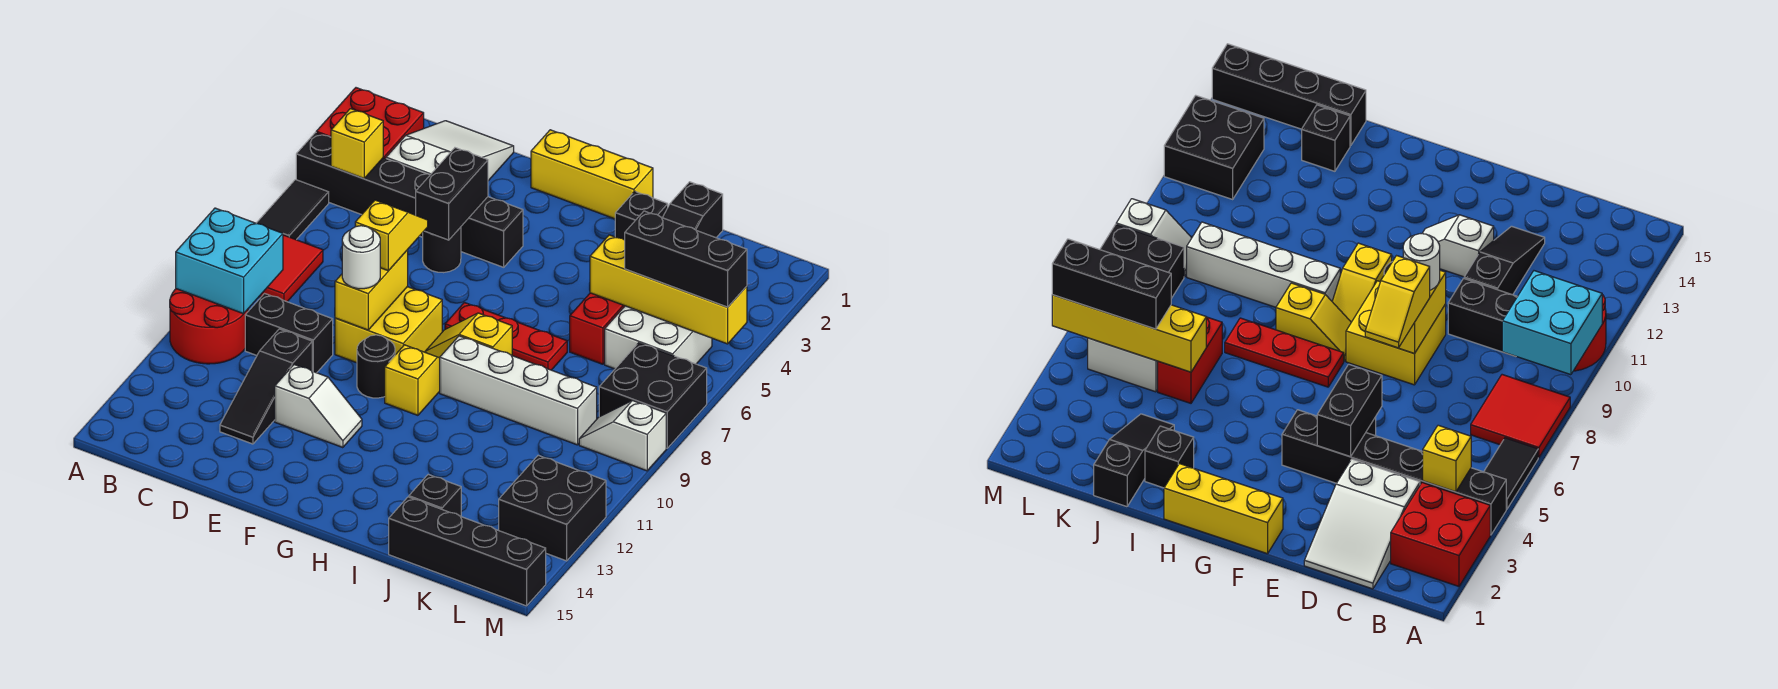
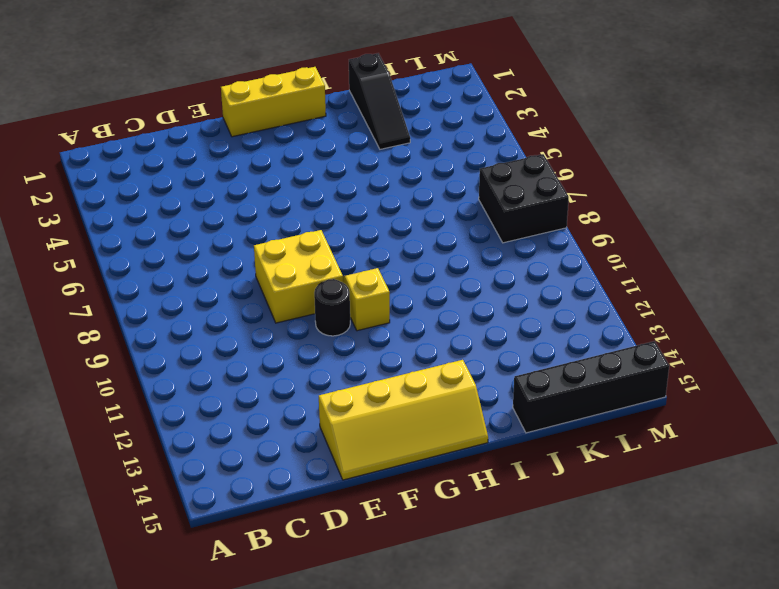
yellow slope E14:H15 level 1 top 14 -> none
none -> red brick A2:B3 level 1
none -> black brick A4:F4 level 1
none -> black tile A5:A6 level 1
none -> red tile A7:B8 level 1

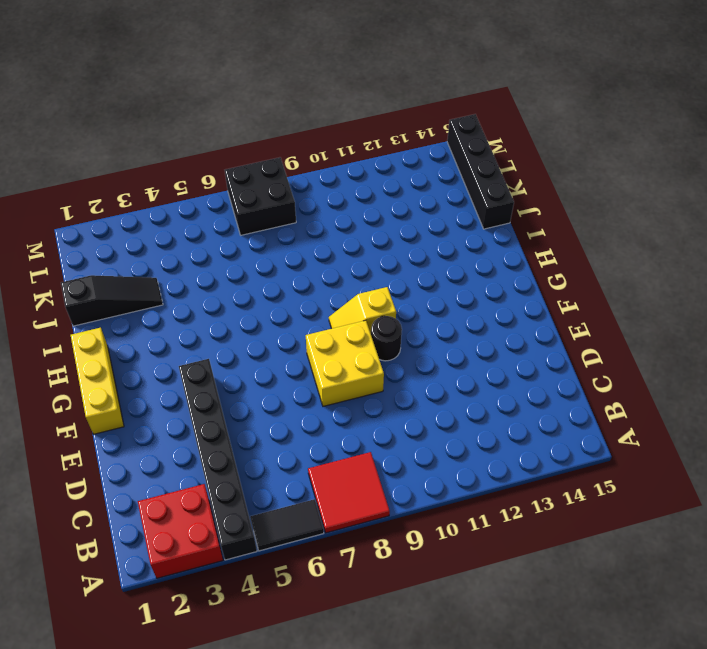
none -> red round brick A10:B11 level 1
none -> white slope C1:D3 level 1 top 3
none -> black brick C10:D10 level 1
none -> black slope D11:D13 level 1 top 11

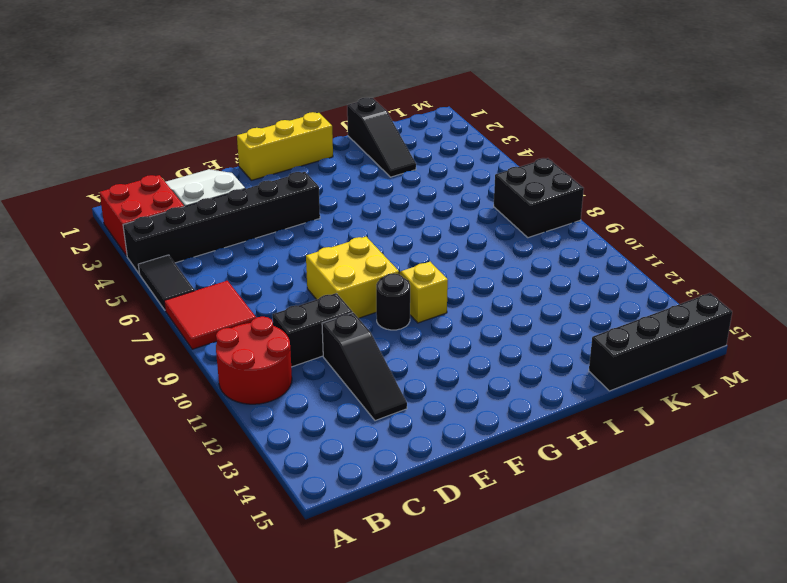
none -> black round brick E5 level 1
none -> white slope E12:F12 level 1 top E
none -> red plate G7:I7 level 1
none -> yellow slope G8:H8 level 1 top H

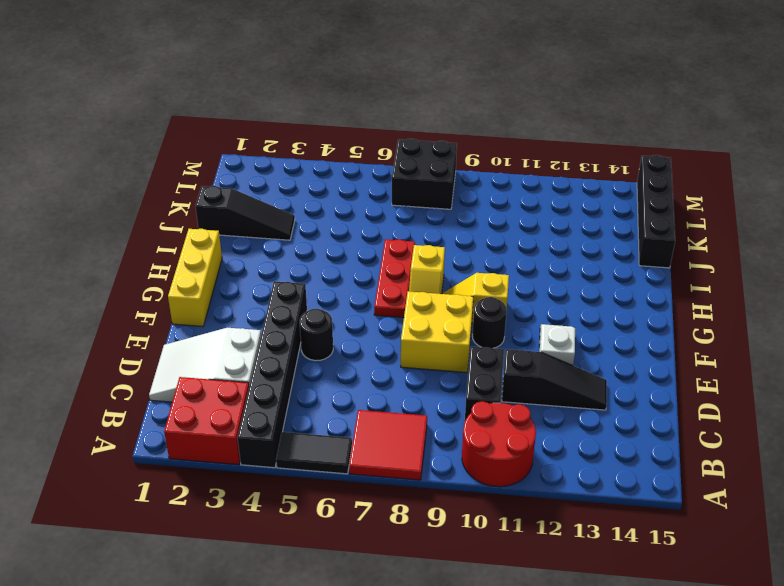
none -> white brick H9:K9 level 1
none -> black brick I2 level 1
none -> red brick J5:J6 level 1
none -> black brick J14 level 1

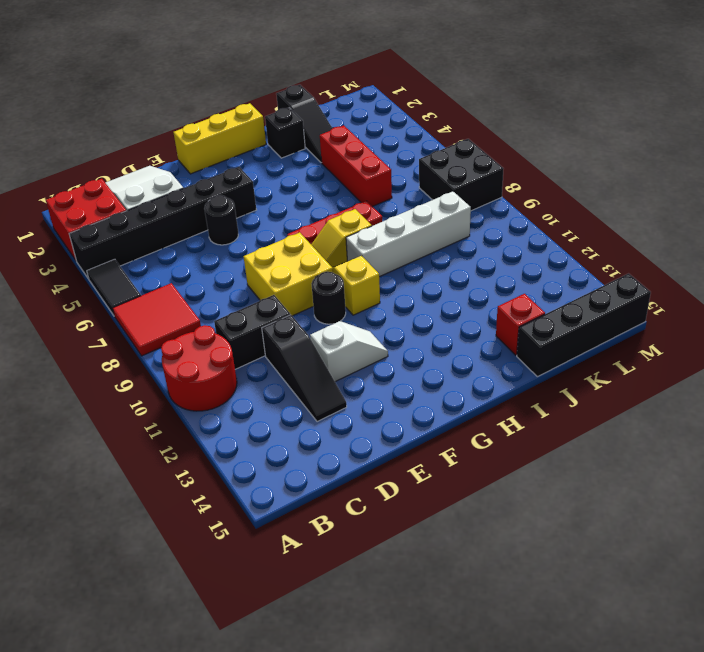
red brick J4:J6 level 1 -> red brick J5:J6 level 1
red brick J14 level 1 -> black brick J14 level 1
none -> white brick K5:L6 level 1
none -> white slope L9:M9 level 1 top M
none -> black brick L12:M13 level 1
none -> cyan brick A9:B10 level 2

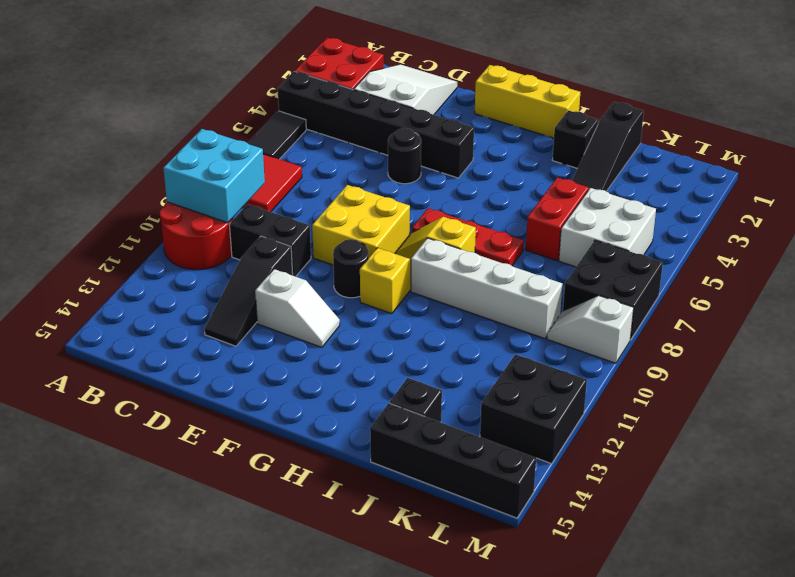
none -> yellow brick B4 level 2
none -> black brick E4:E5 level 2
none -> yellow brick E8:E9 level 2
none -> yellow brick J5:M5 level 2

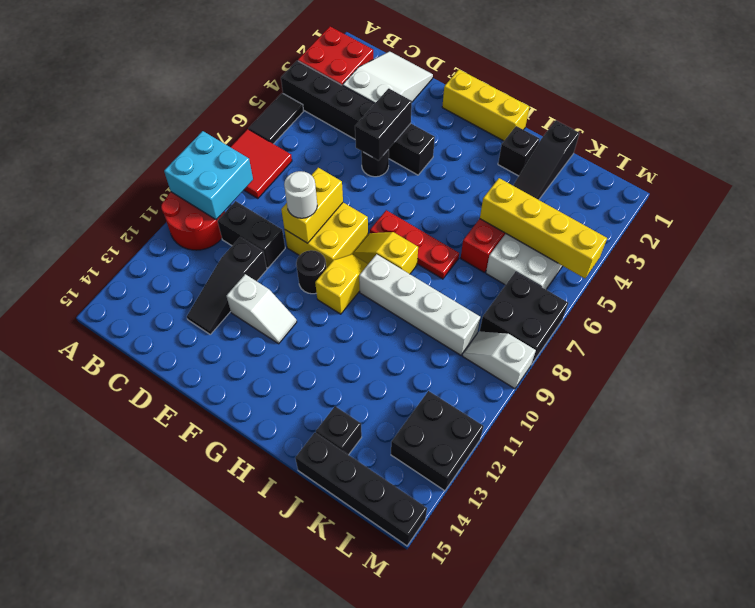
none -> yellow brick B4 level 2
none -> yellow slope E7:E8 level 3 top 8
none -> black brick K5:M5 level 3

